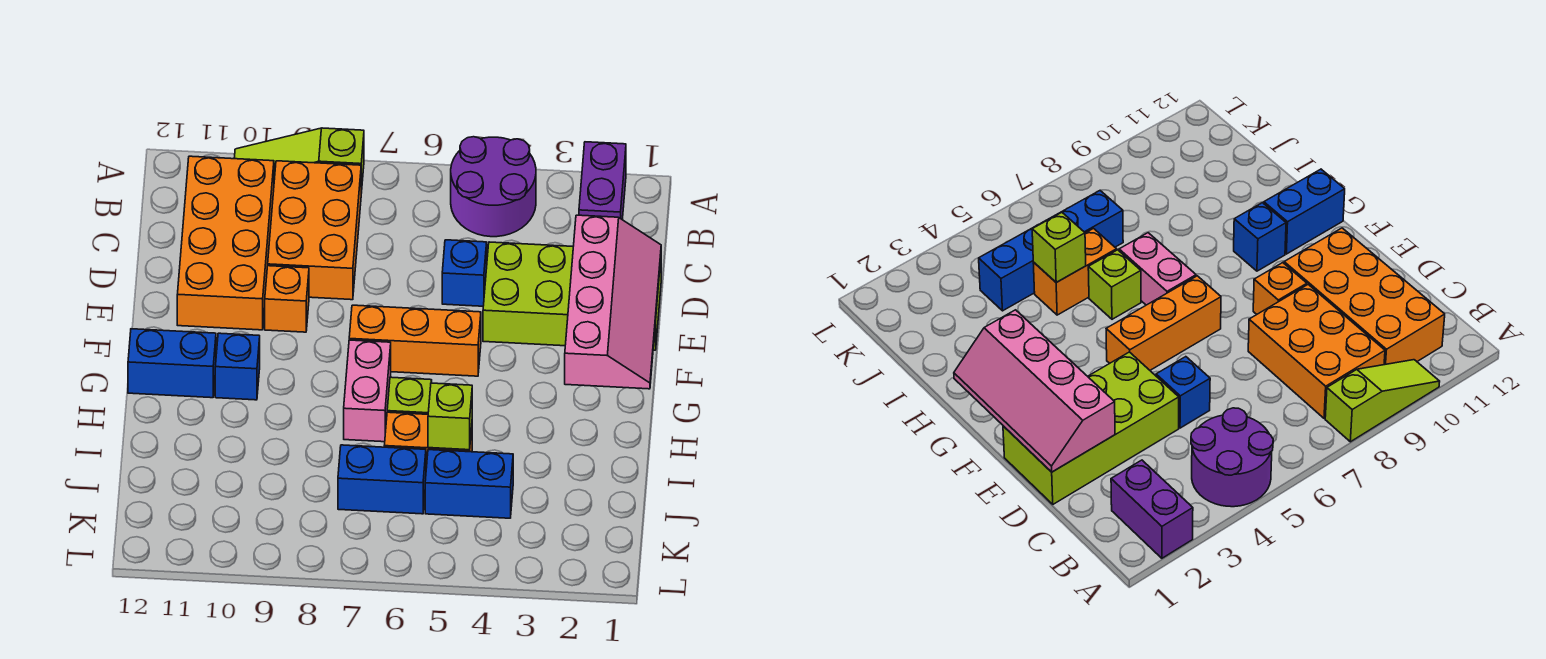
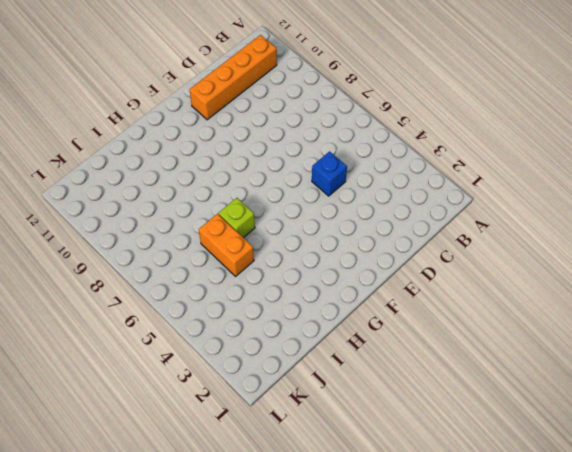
orange brick B11:E11 level 1 -> orange brick B10:E11 level 1
none -> purple brick A2:B2 level 1
none -> purple round brick A4:B5 level 1
none -> lime slope A8:A10 level 1 top 8

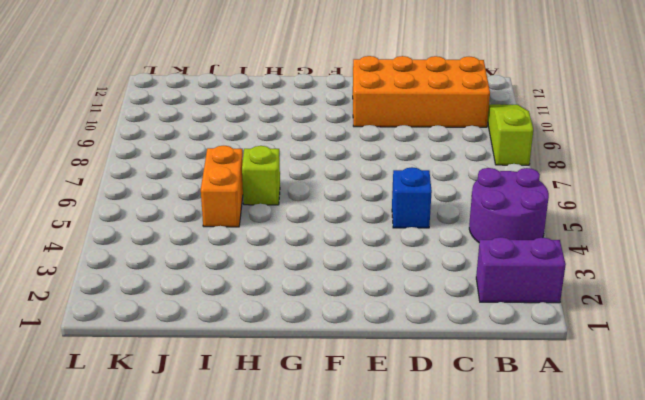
none -> orange brick B8:D9 level 1
none -> lime brick D1:E4 level 1
none -> orange brick E9 level 1

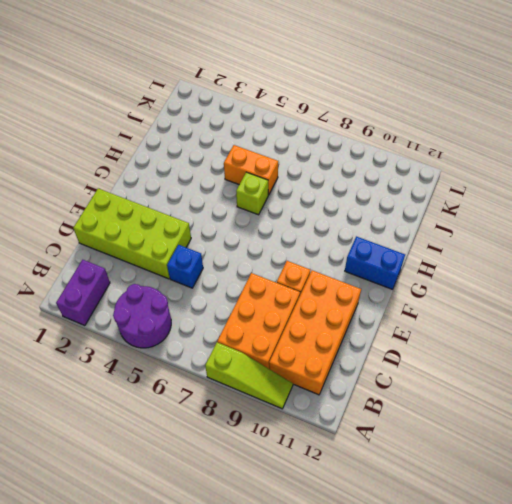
none -> orange brick F5:F7 level 1
none -> pink brick G7:H7 level 1
none -> blue brick G10 level 1

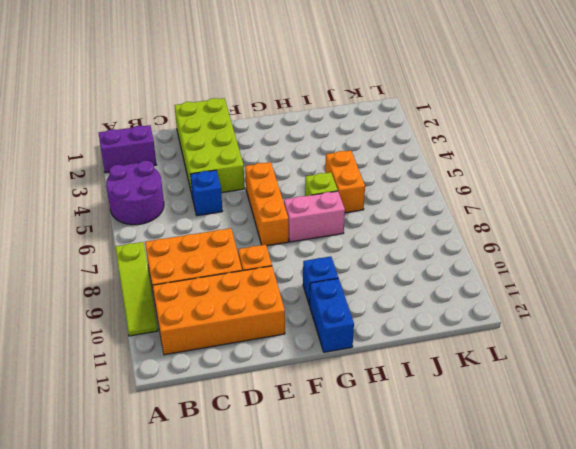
none -> blue brick J4:J5 level 1
none -> blue brick J6:J7 level 1
none -> pink slope D1:G2 level 2 top 2

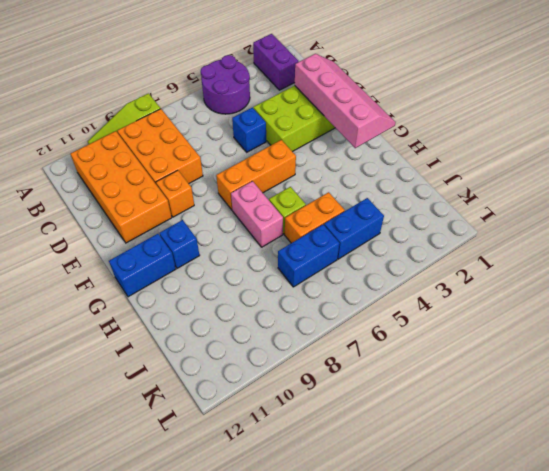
none -> lime brick I5 level 2

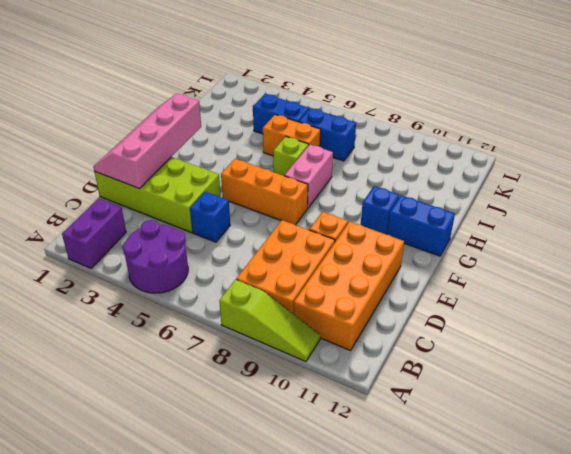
none -> lime brick I5 level 2

